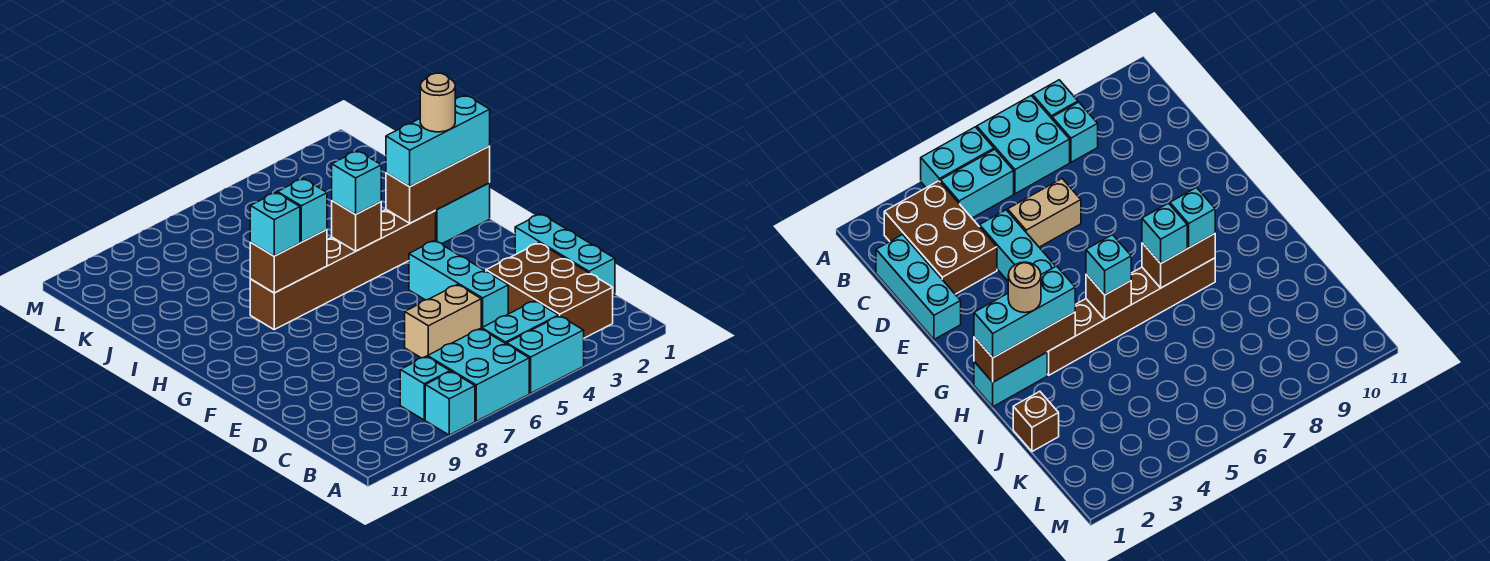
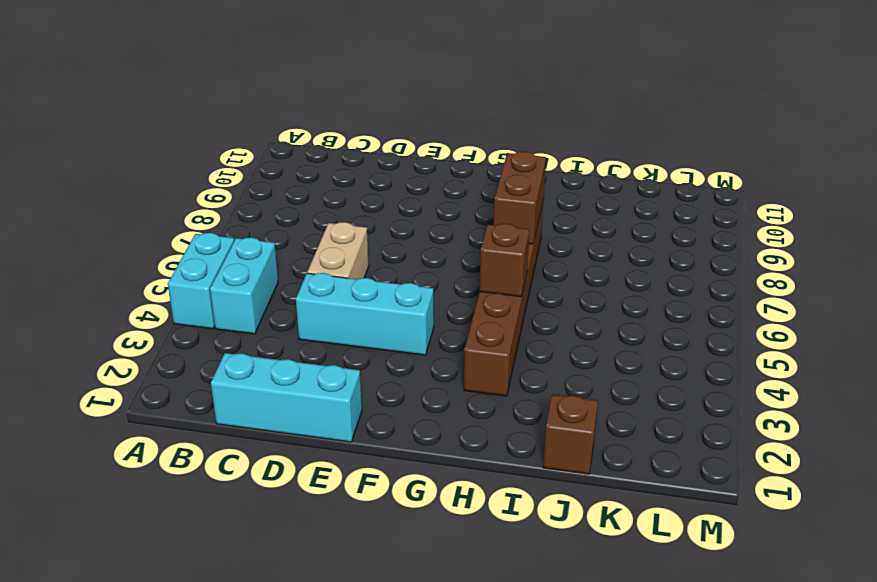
none -> cyan brick A6:B7 level 1
none -> cyan brick A8 level 1
none -> brown brick B2:D3 level 1

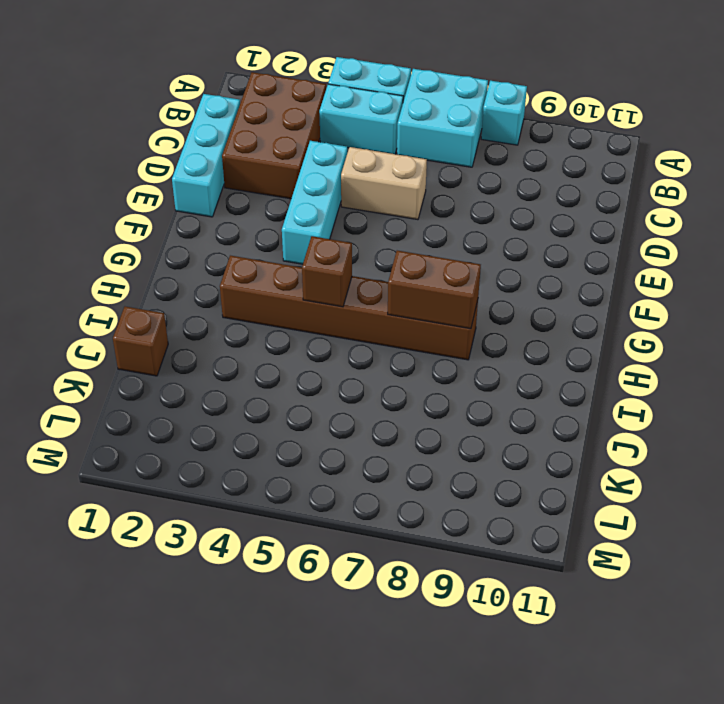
none -> cyan brick B8 level 1
none -> cyan brick H1:H2 level 1
none -> brown brick H1:H3 level 2

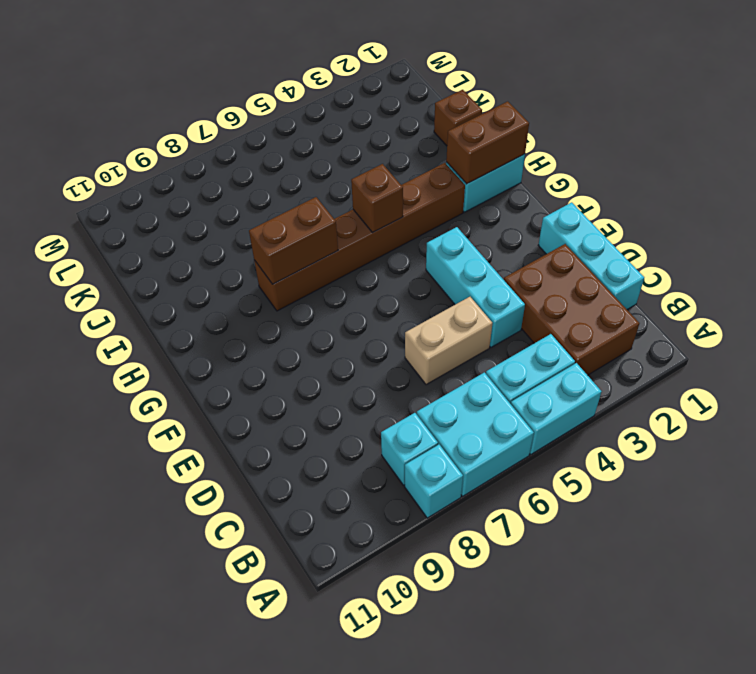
brown brick H1:H2 level 2 -> brown brick H1:H3 level 2
none -> cyan brick H1:H3 level 3
none -> cyan brick H5 level 3
none -> cyan brick H7 level 3

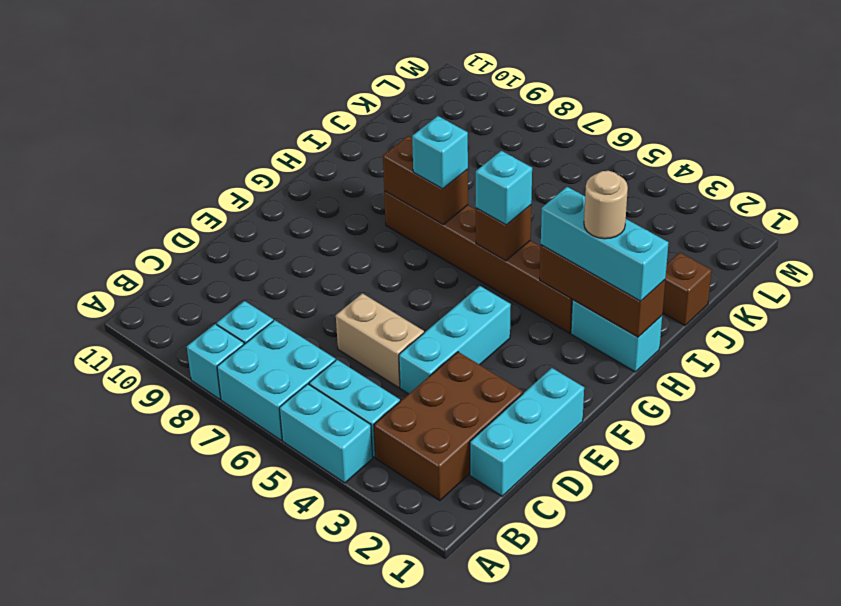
none -> cyan brick H8 level 3

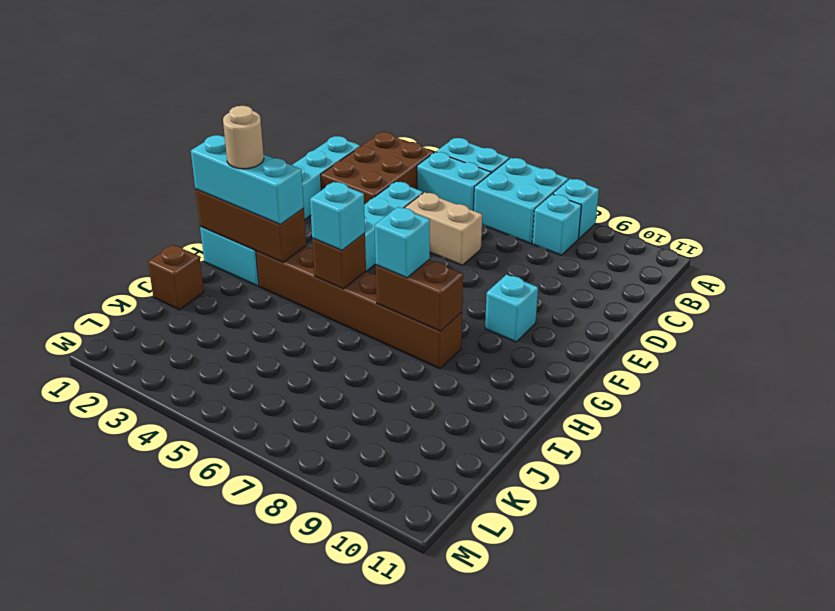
cyan brick F9 level 1 -> cyan brick H8 level 3

